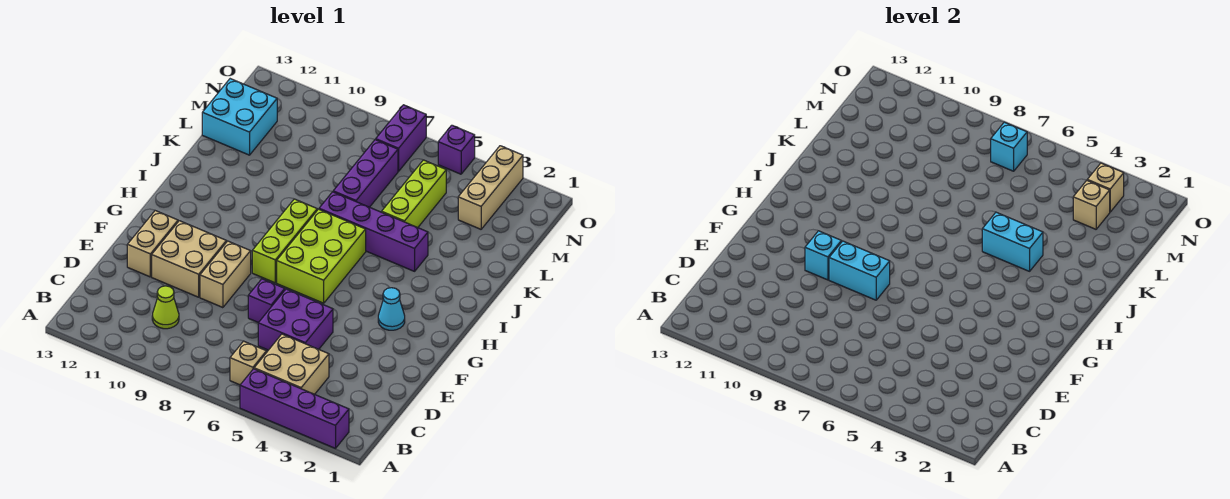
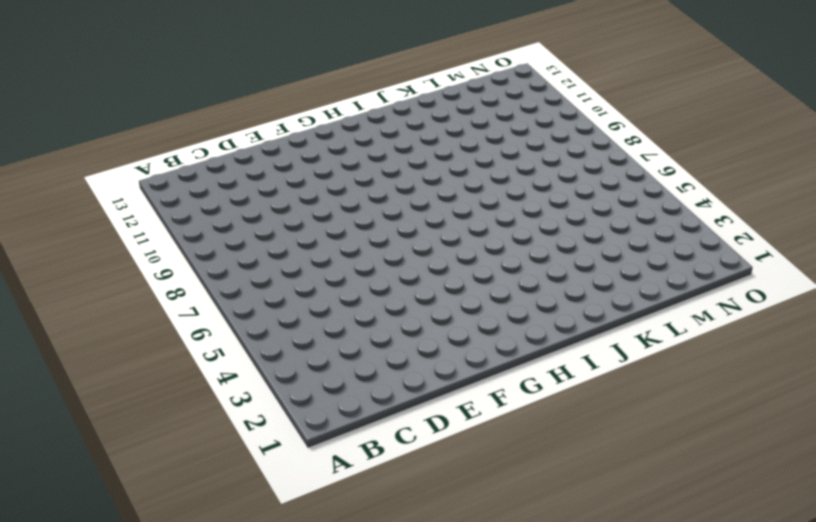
none -> purple brick A2:A5 level 1
none -> tan brick B4:C5 level 1
none -> tan brick B6 level 1

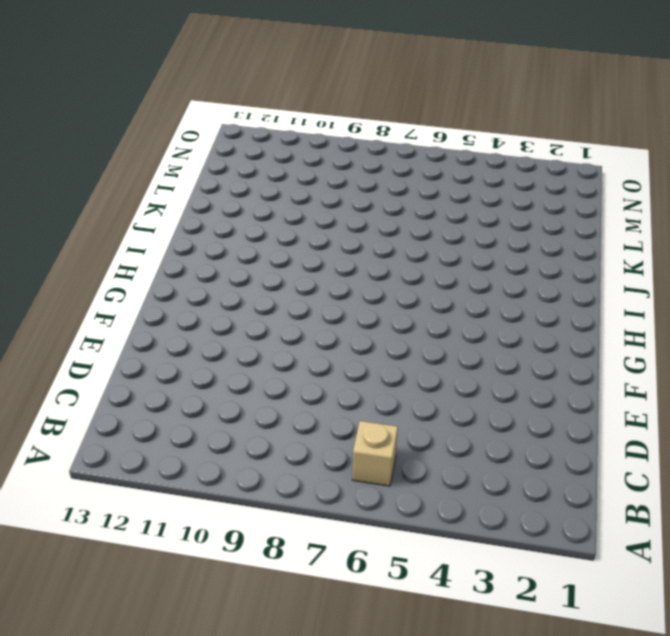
none -> purple brick A2:A5 level 1
none -> tan brick B4:C5 level 1
none -> lime cone C10 level 1

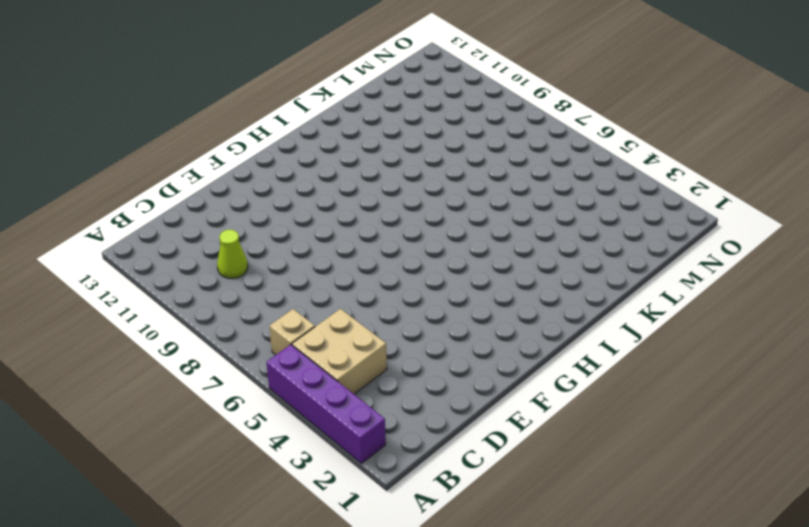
none -> purple brick D5:E6 level 1
none -> purple brick E7 level 1
none -> tan brick E9:F9 level 1

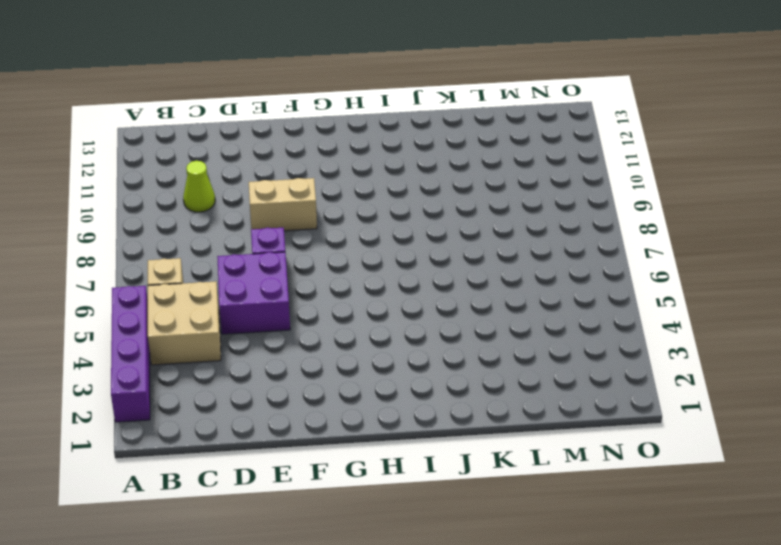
none -> tan brick E10:F11 level 1
none -> tan brick E12:F12 level 1
none -> cyan cone G3 level 1

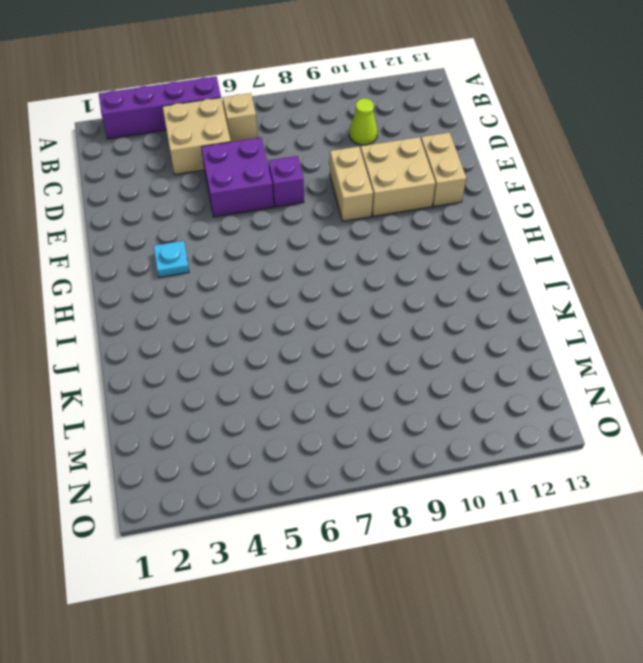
cyan plate G3 level 1 -> cyan cone G3 level 1
none -> lime brick G6:I7 level 1
none -> lime brick G8:I8 level 1
none -> purple brick J4:J7 level 1

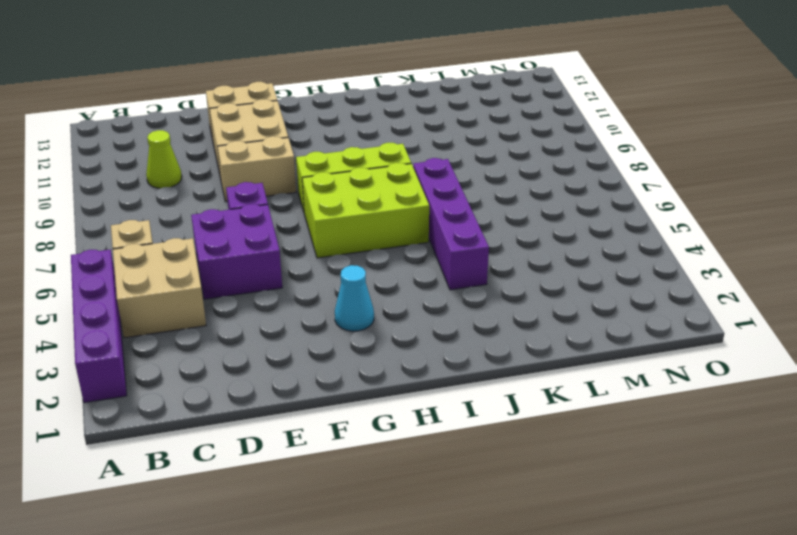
none -> lime brick K5:M5 level 1
none -> purple brick K7:M7 level 1
none -> cyan brick L12:M13 level 1

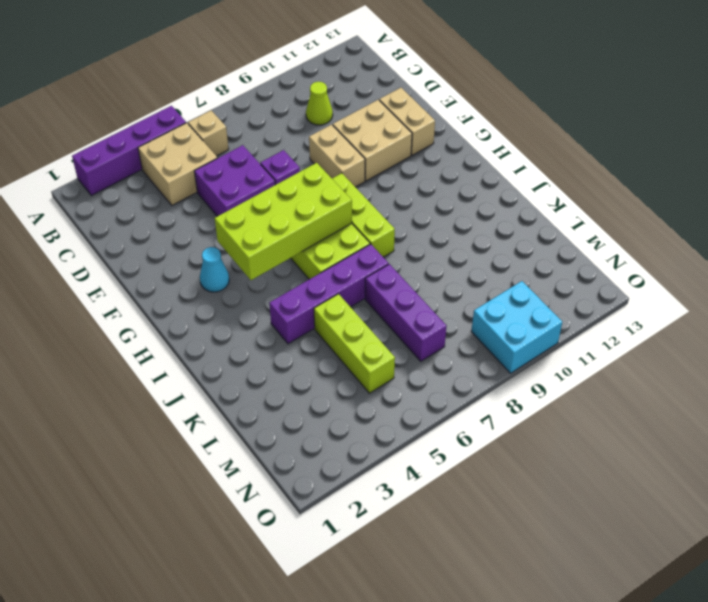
lime brick G4:H7 level 2 -> none
cyan brick N9:O10 level 1 -> cyan brick L12:M13 level 1
none -> tan brick M3:O3 level 1
none -> purple brick N7:O7 level 1
none -> purple brick O5 level 1

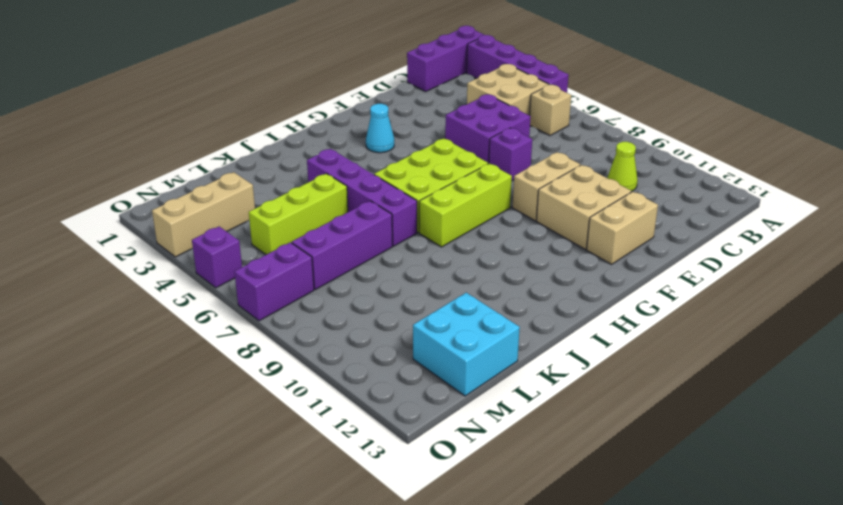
purple brick A1:C1 level 1 -> none
none -> cyan brick F8:F9 level 2
none -> cyan brick F10 level 2
none -> cyan brick J4:J5 level 2

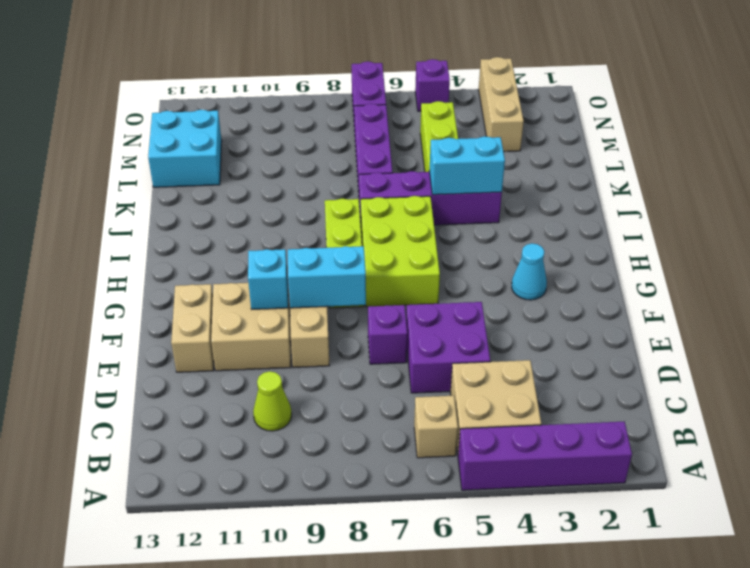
none -> tan brick M3 level 2
none -> tan brick N3 level 2
none -> cyan brick N7 level 2

